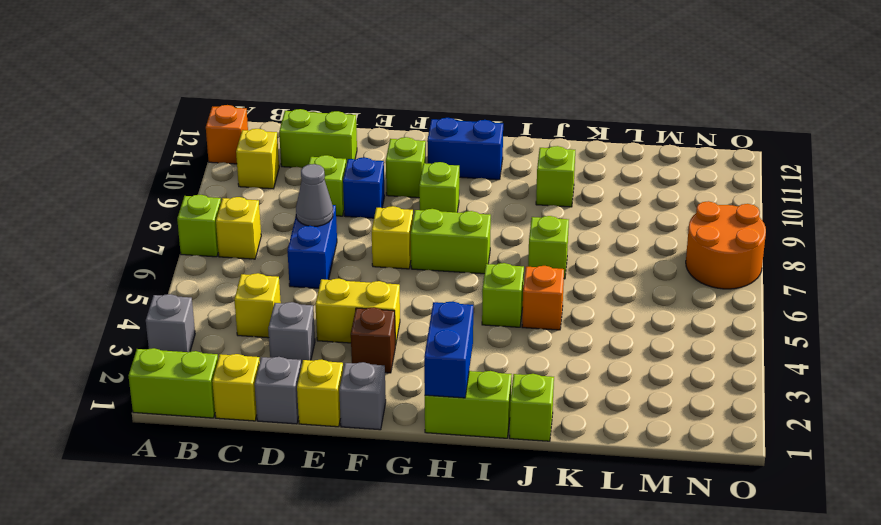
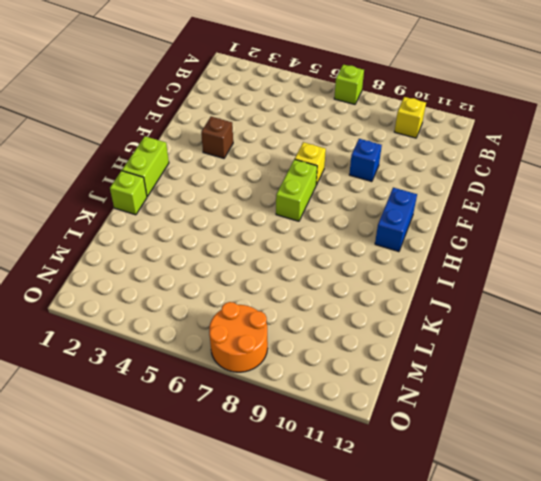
none -> lime brick A1:B1 level 1
none -> grey brick A3 level 1
none -> orange brick A11 level 1
none -> yellow brick B7 level 1

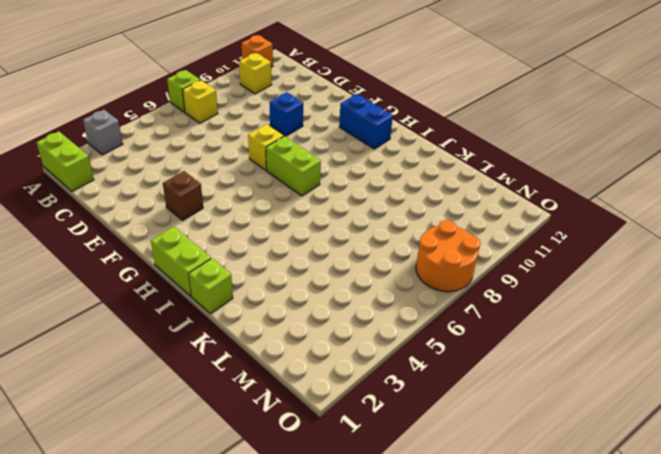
none -> yellow brick C1 level 1
none -> yellow brick C4 level 1
none -> lime brick C11:D11 level 1
none -> grey brick D1 level 1

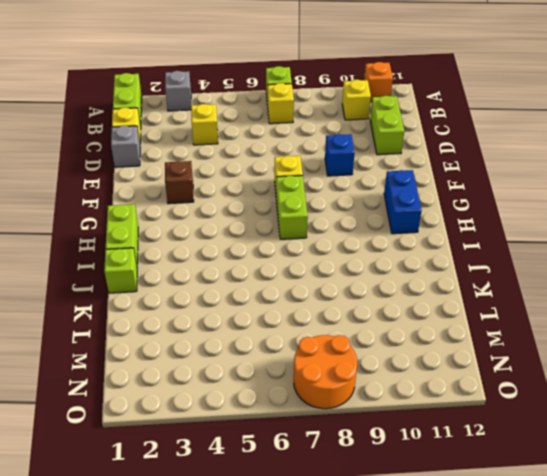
none -> grey brick D3 level 1
none -> blue brick D6:D7 level 1
none -> lime brick D9 level 1
none -> yellow brick E1 level 1

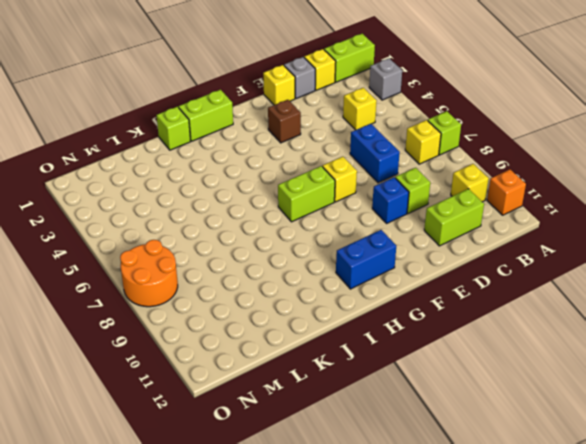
none -> grey brick D3 level 1
none -> yellow brick E4:F4 level 1
none -> grey brick F1 level 1
none -> lime brick F10 level 1

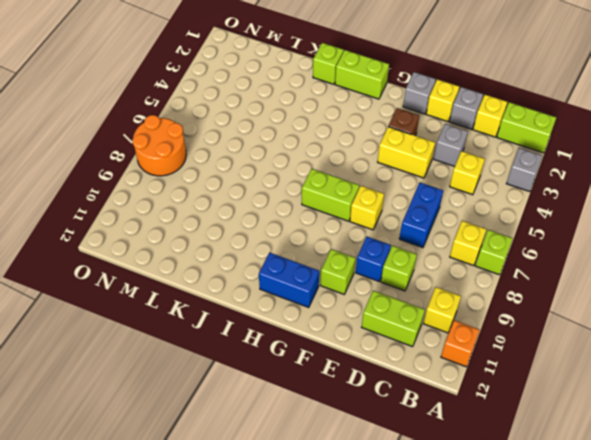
none -> lime brick G9 level 1
none -> lime brick I5 level 1
none -> orange brick J5 level 1
none -> lime brick J7 level 1

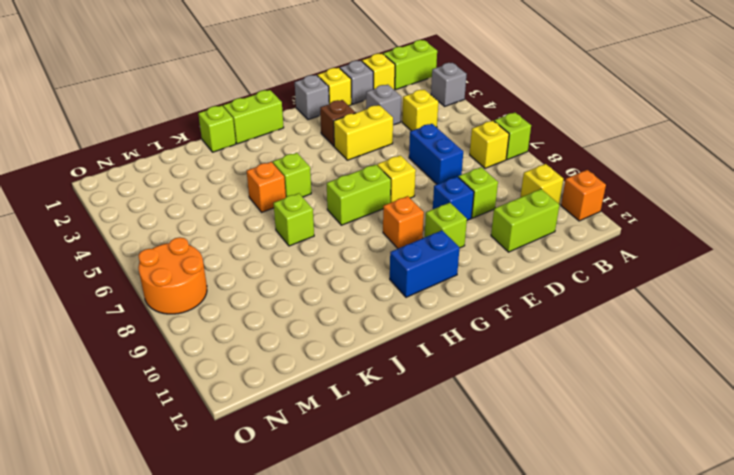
orange brick G9 level 1 -> lime brick G9 level 1
none -> lime brick J10 level 1
none -> grey cone D7 level 2
none -> blue brick H1:H2 level 2

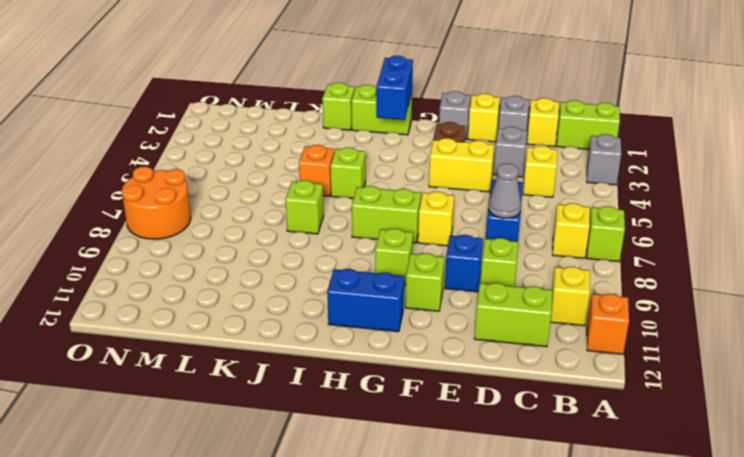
none -> lime brick J10 level 1

